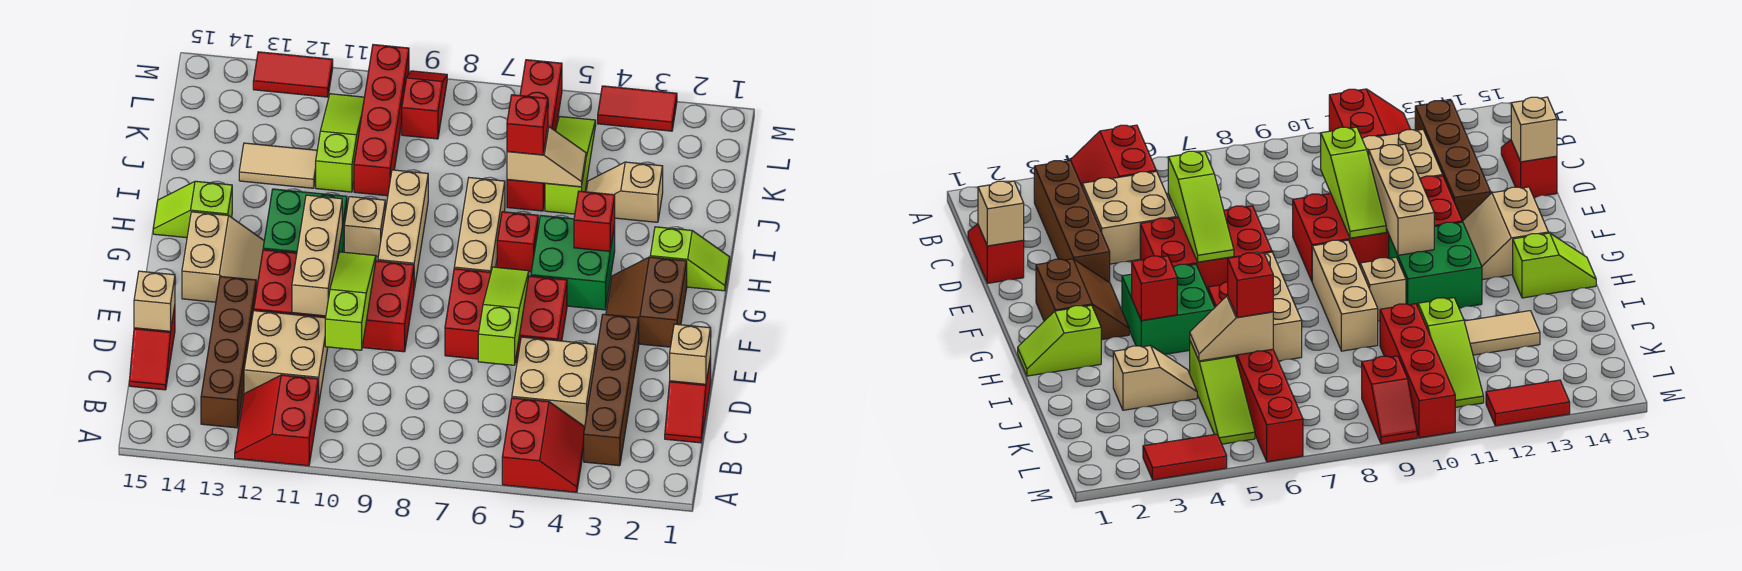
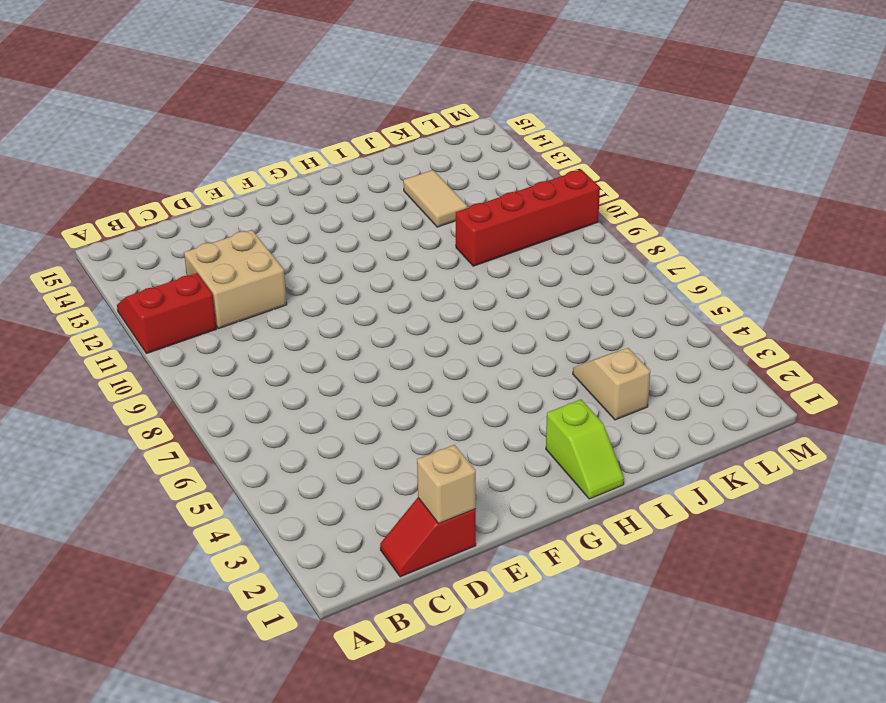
none -> red slope A4:B5 level 1 top 5
none -> brown brick B3:E3 level 1
none -> brown brick B13:E13 level 1
none -> tan brick C4:D5 level 1

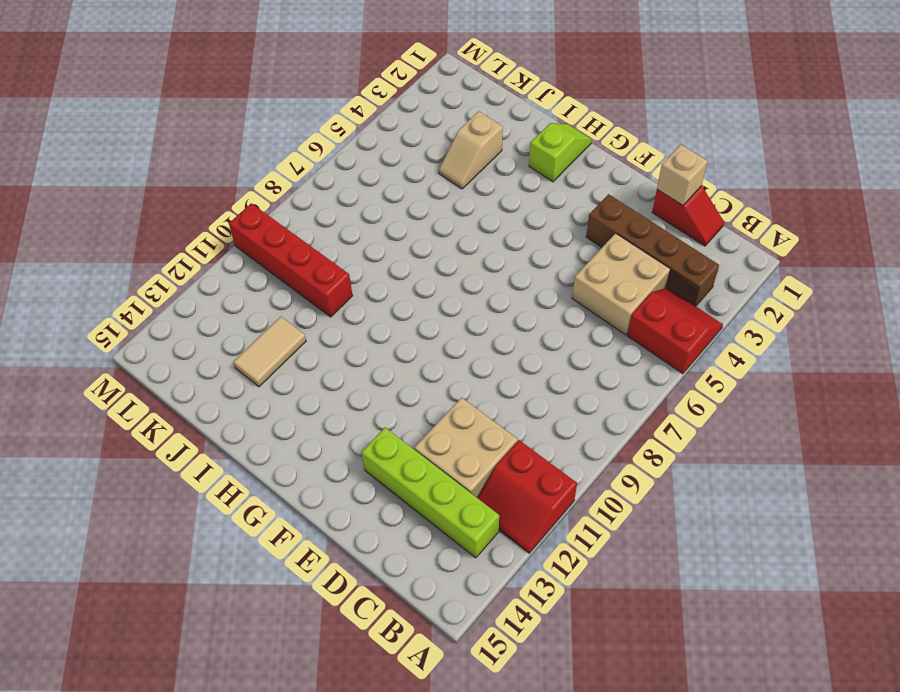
lime brick B13:E13 level 1 -> brown brick B13:E13 level 1
none -> red slope C15:D15 level 1 top D
none -> red brick E5:F7 level 1
none -> red brick E9:F12 level 1
none -> brown slope F2:G3 level 1 top 2

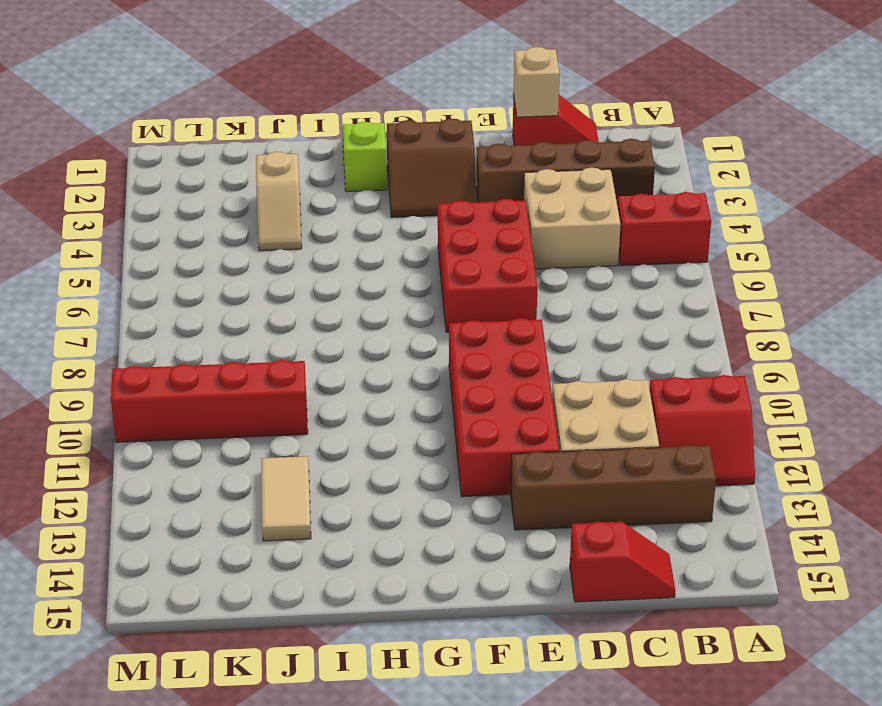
none -> tan slope F13:G14 level 1 top 14
none -> green brick G4:H5 level 1
none -> tan brick G7:I7 level 1
none -> tan brick G9:I9 level 1

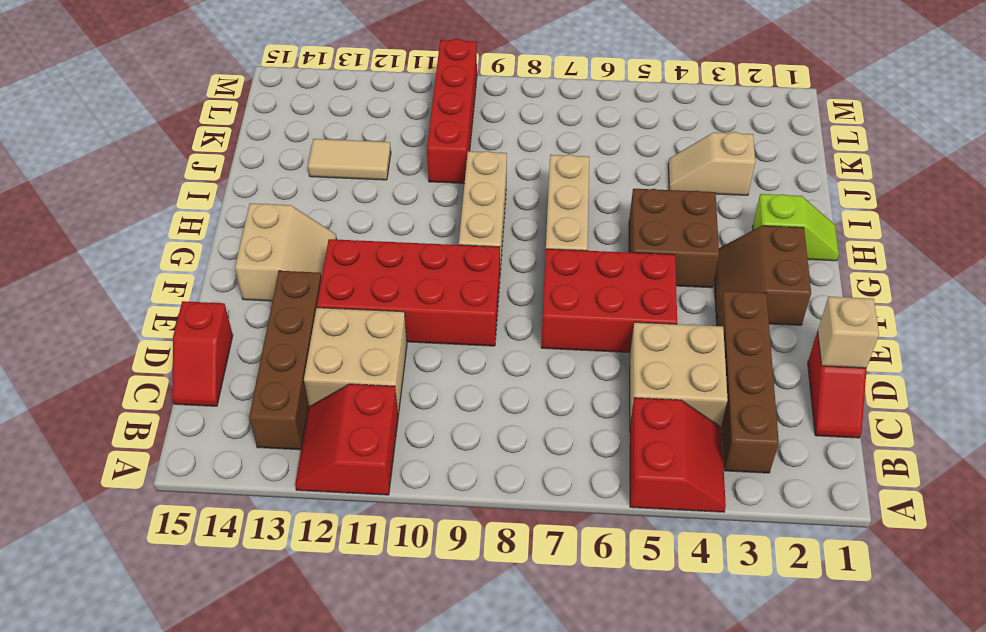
brown brick G4:H5 level 1 -> green brick G4:H5 level 1
none -> green brick G11:H12 level 1
none -> red brick H6 level 1
none -> tan brick H10 level 1
none -> lime slope H14:H15 level 1 top 14

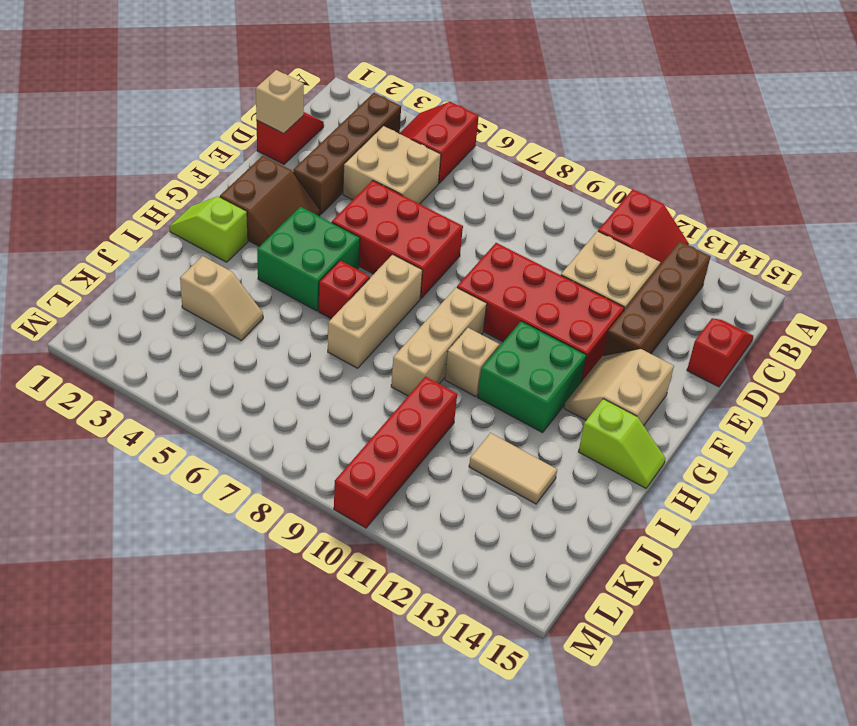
none -> lime slope J5:L5 level 1 top J
none -> red brick J6:M6 level 1
none -> lime slope J11:L11 level 1 top J
none -> red slope L9:M9 level 1 top L

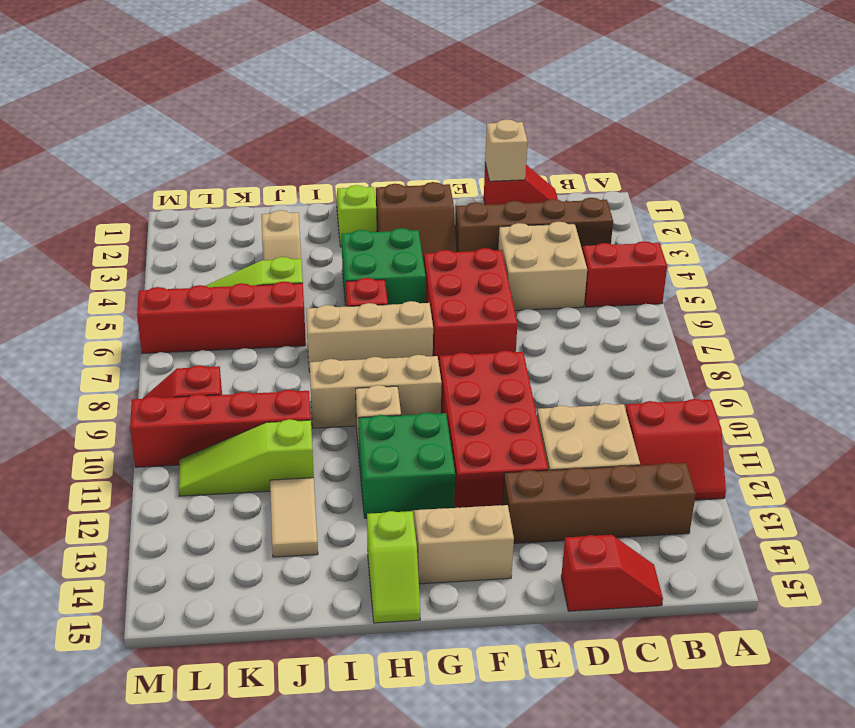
none -> red tile M3:M4 level 1
none -> red tile M12:M13 level 1
none -> lime slope D6:F6 level 2 top D
none -> lime slope D10:F10 level 2 top D

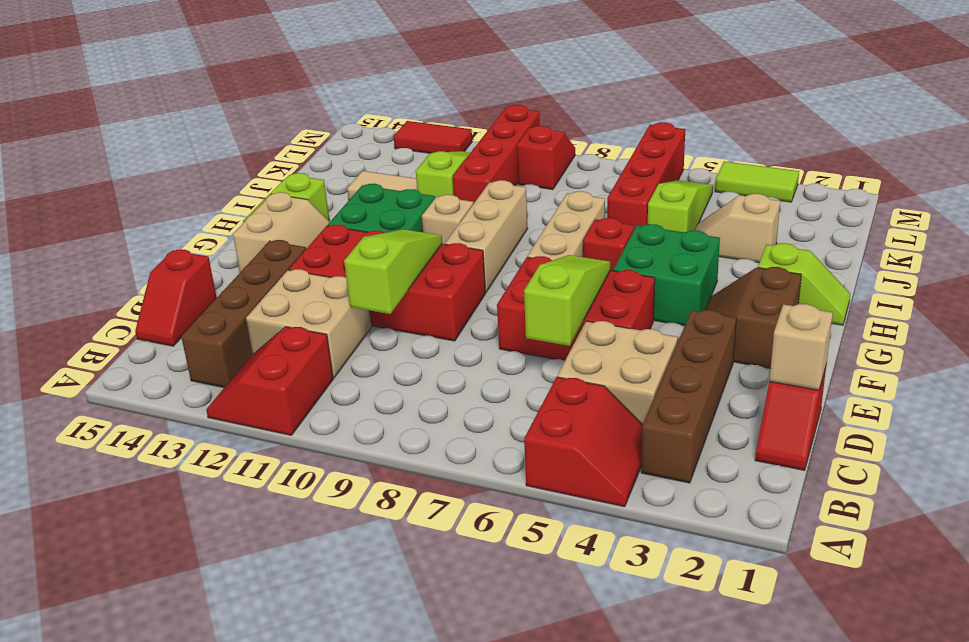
lime tile M3:M4 level 1 -> red tile M3:M4 level 1
none -> tan brick D15 level 2
none -> tan brick E11:G11 level 2
none -> red brick H4 level 2
none -> tan slope J5:J6 level 2 top 6

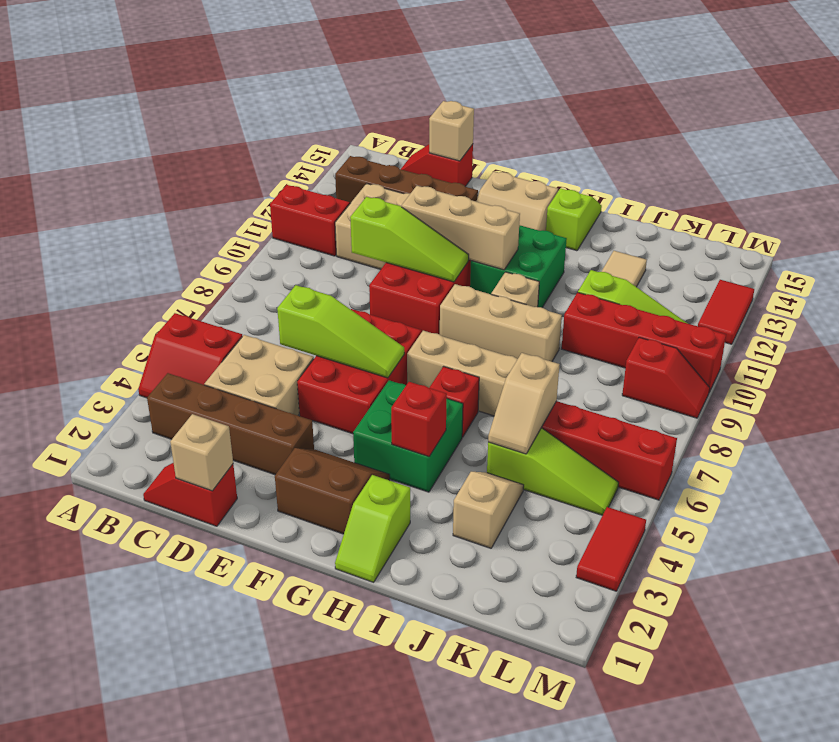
none -> red brick J6 level 3

